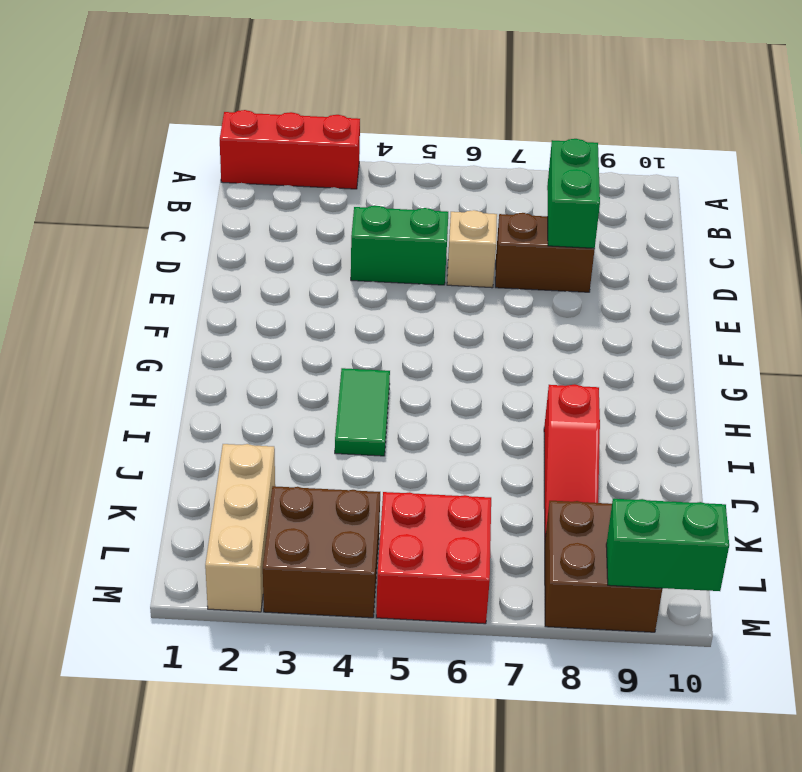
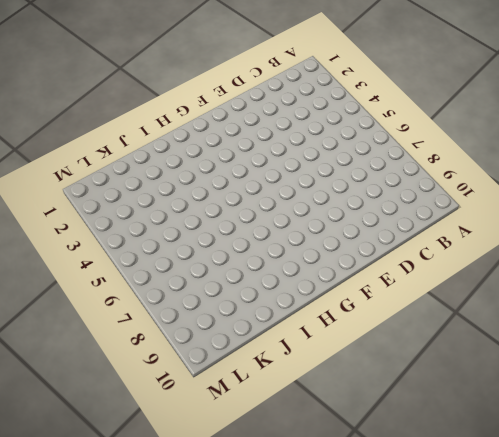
none -> red brick A1:A3 level 1
none -> green brick D4:D5 level 1
none -> tan brick D6 level 1

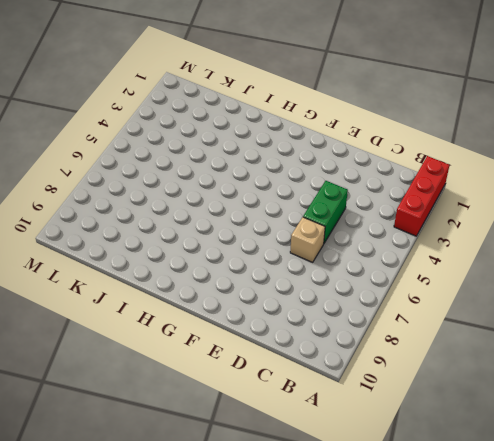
none -> brown brick D7:D8 level 1
none -> green tile H4:I4 level 1
none -> red slope I8:K8 level 1 top I

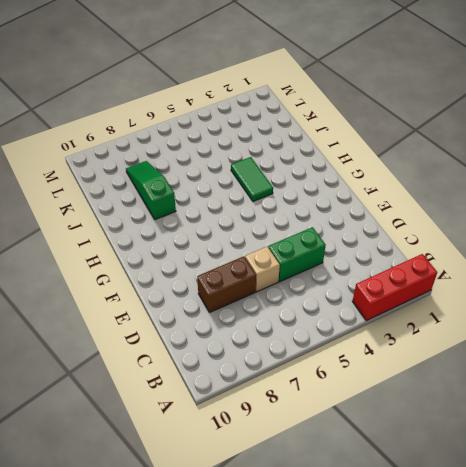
green slope I8:K8 level 1 top I -> red slope I8:K8 level 1 top I
none -> tan brick K2:M2 level 1
none -> brown brick L3:M4 level 1
none -> red brick L5:M6 level 1

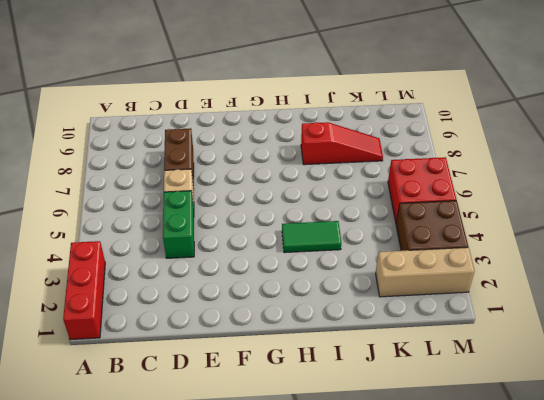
none -> brown brick L8:M9 level 1
none -> green brick C8:D8 level 2
none -> green brick M9:M10 level 2

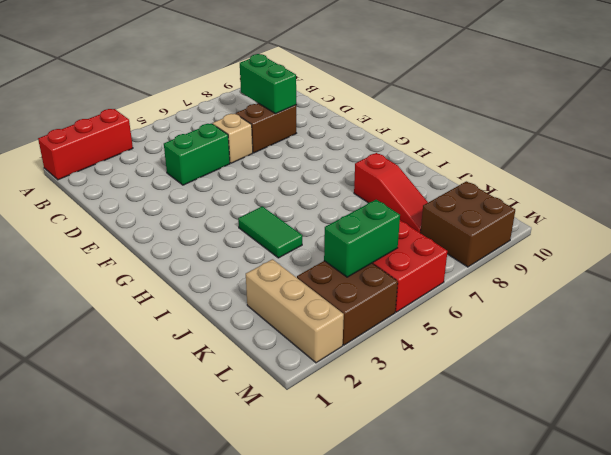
green brick L4:L5 level 2 -> green brick M9:M10 level 2

